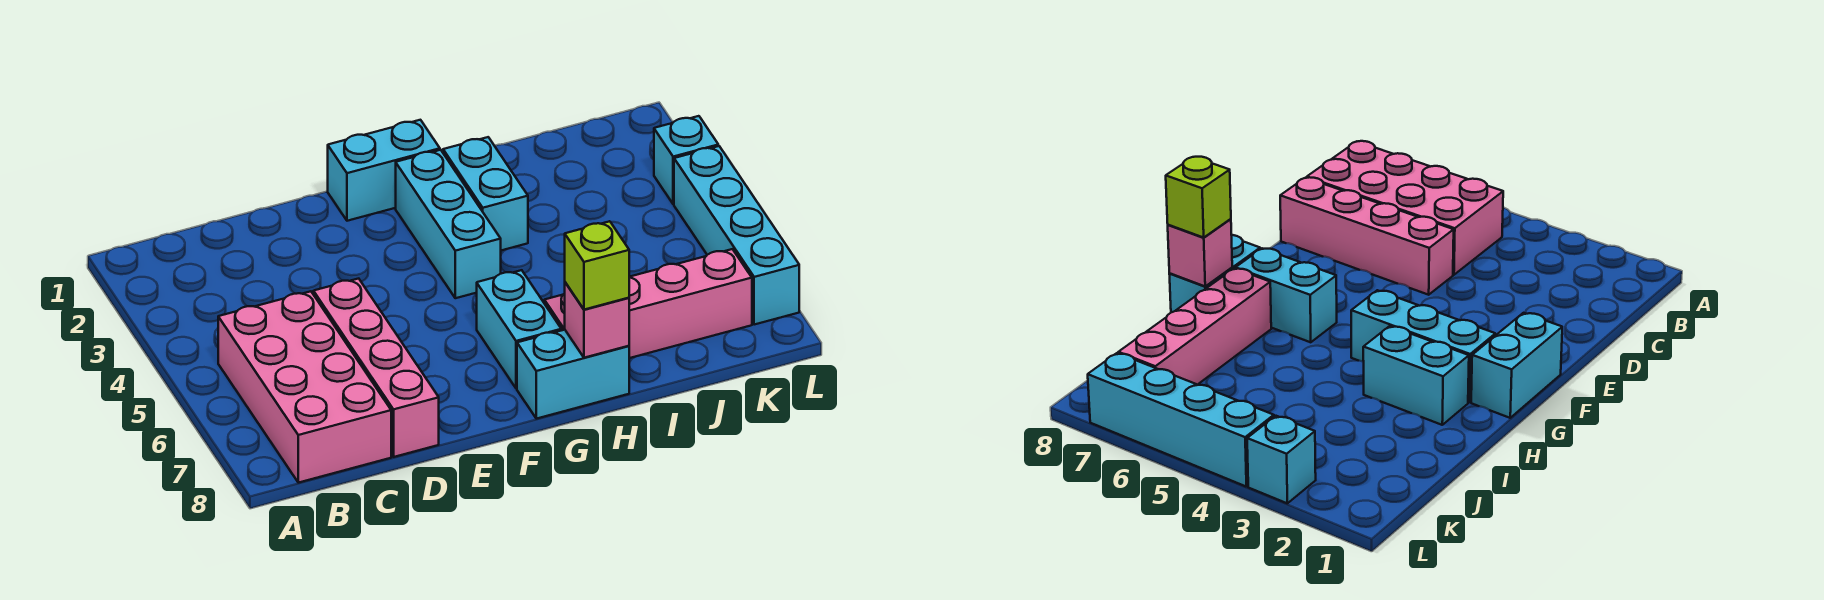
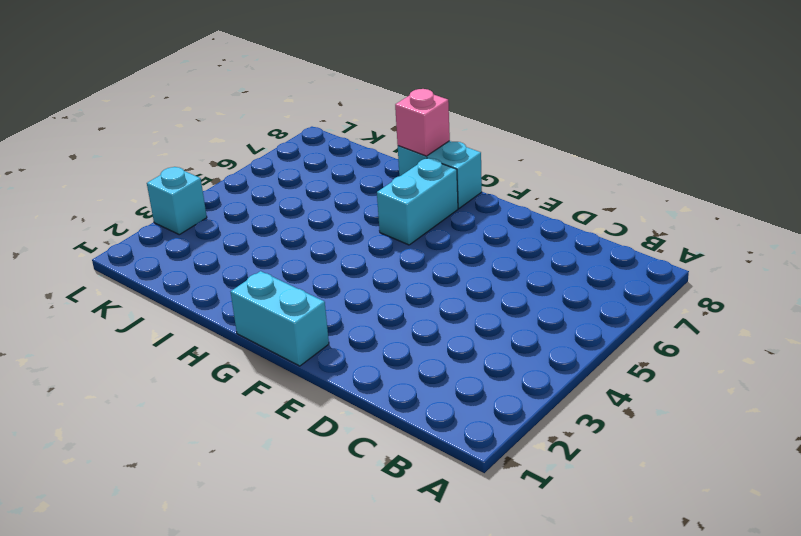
none -> pink brick B5:C8 level 1
none -> pink brick D5:D8 level 1
none -> cyan brick G2:G4 level 1

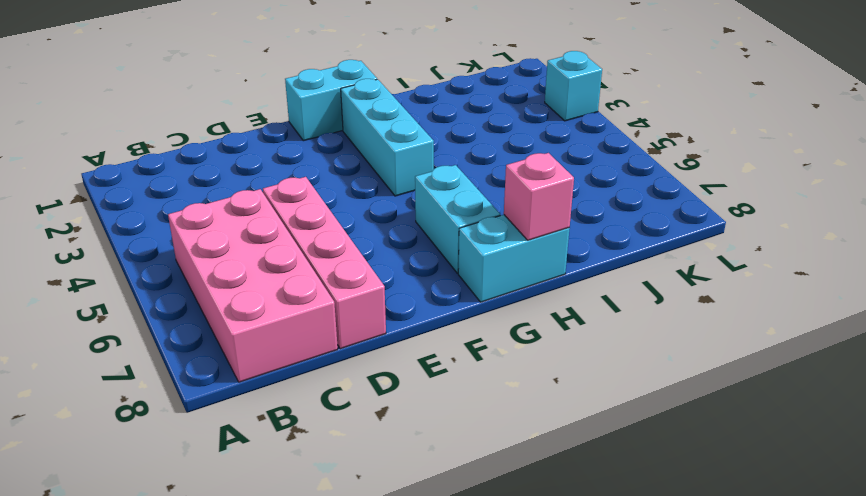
none -> cyan brick H2:H3 level 1
none -> pink brick H7:K7 level 1
none -> cyan brick L4:L7 level 1

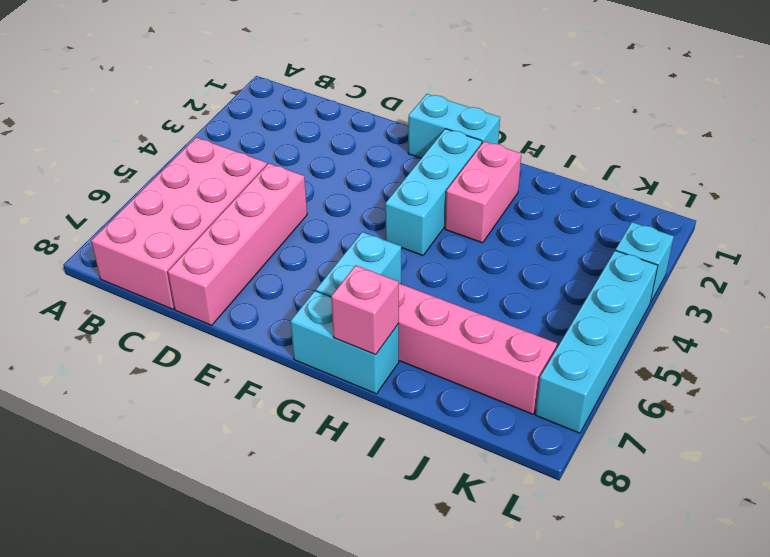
pink brick H2:H3 level 1 -> cyan brick H2:H3 level 1
none -> lime brick H8 level 3

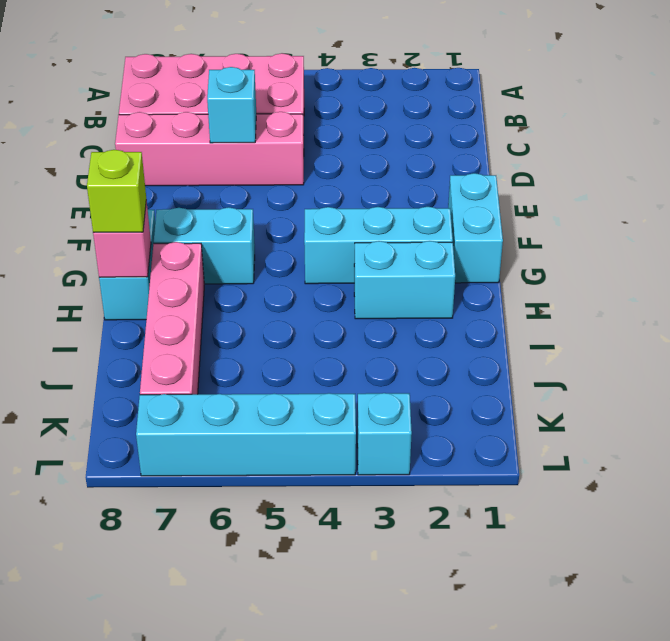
cyan brick D6 level 2 -> none

